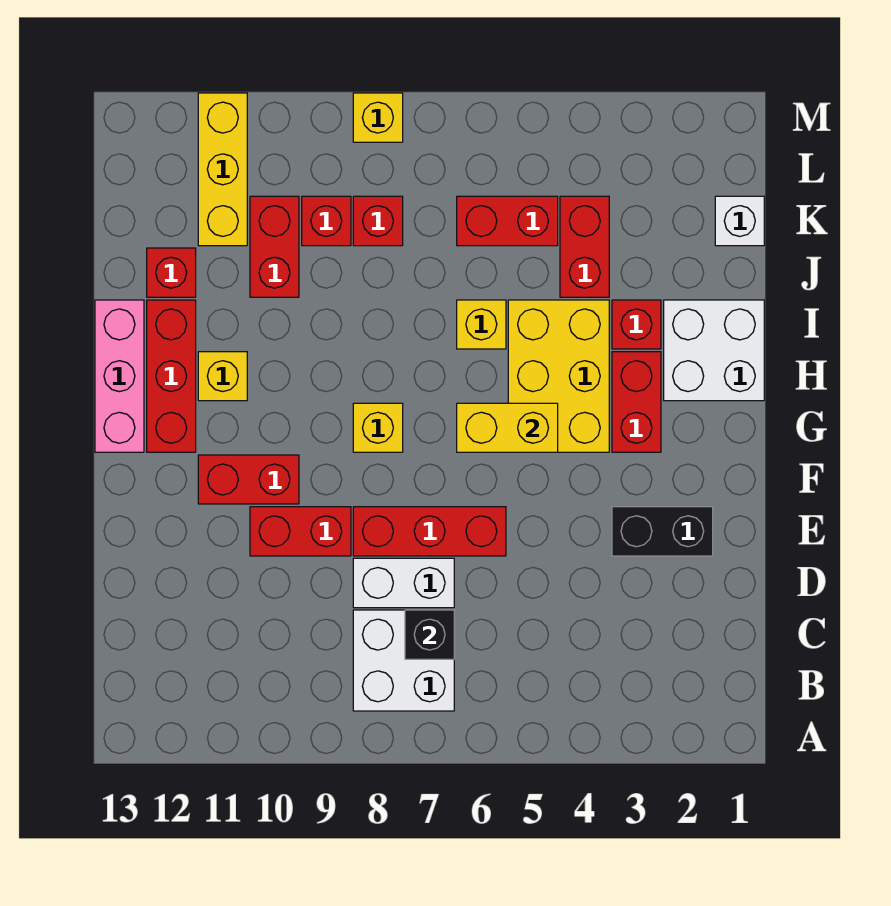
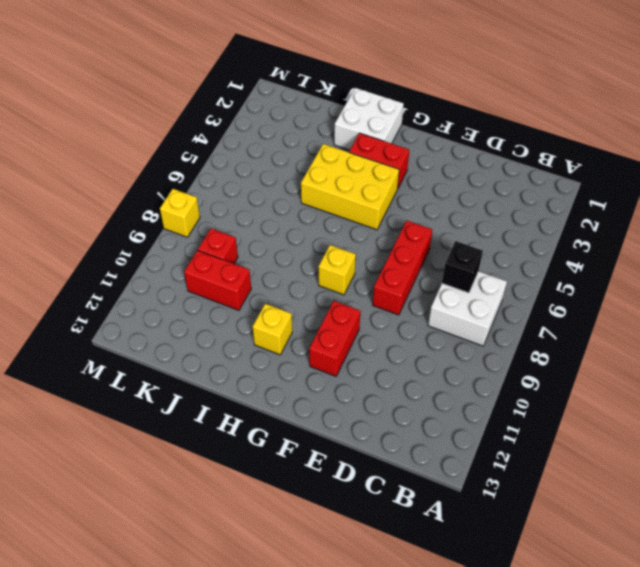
none -> white brick D7:D8 level 1
none -> black brick E2:E3 level 1
none -> red brick E9:E10 level 1

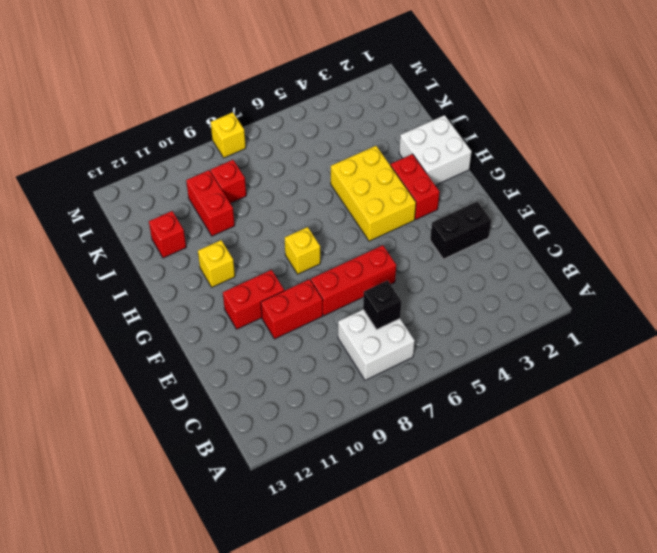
none -> white brick D7:D8 level 1
none -> red brick G12:I12 level 1
none -> pink brick G13:I13 level 1

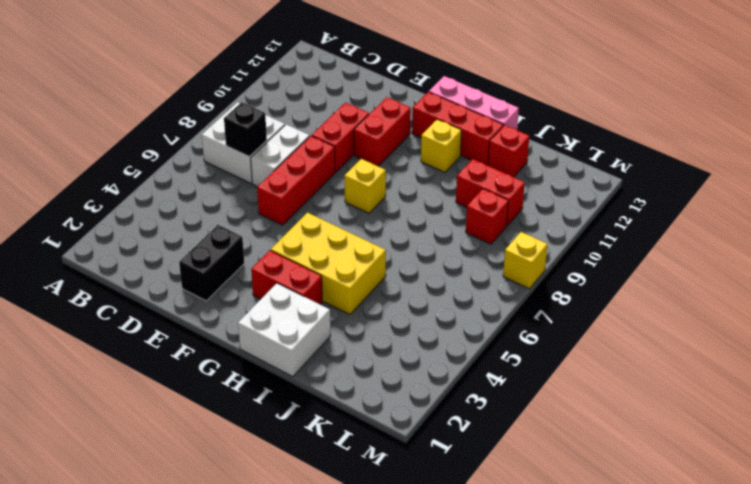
none -> red brick I3 level 1
none -> yellow brick I6 level 1
none -> red brick J4:K4 level 1

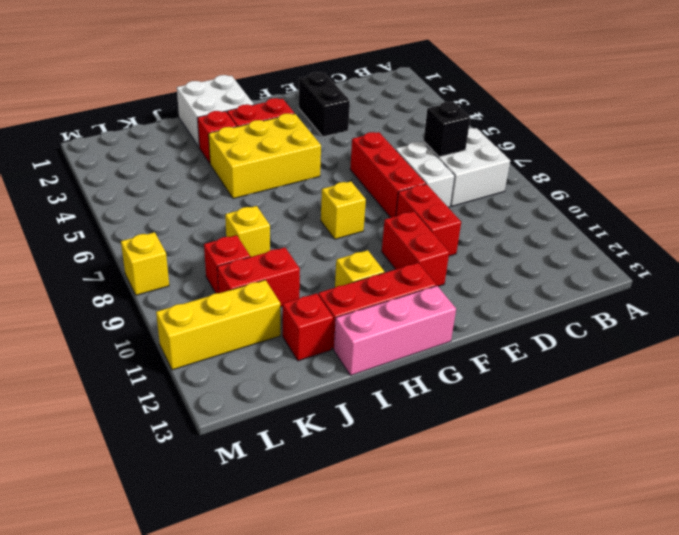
yellow brick J8 level 1 -> yellow brick I6 level 1
none -> red brick J4:K4 level 1
none -> white brick K1 level 1
none -> red brick K5:K6 level 1

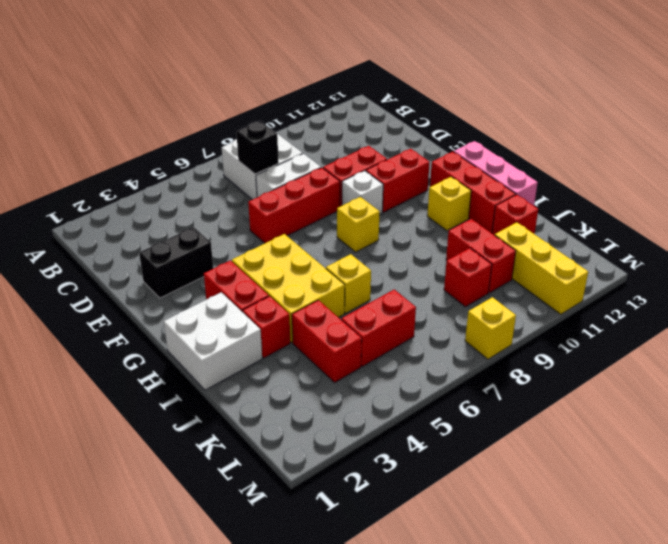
white brick F9 level 1 -> white brick K1 level 1
none -> red brick K8 level 1
none -> yellow brick G5:G6 level 2

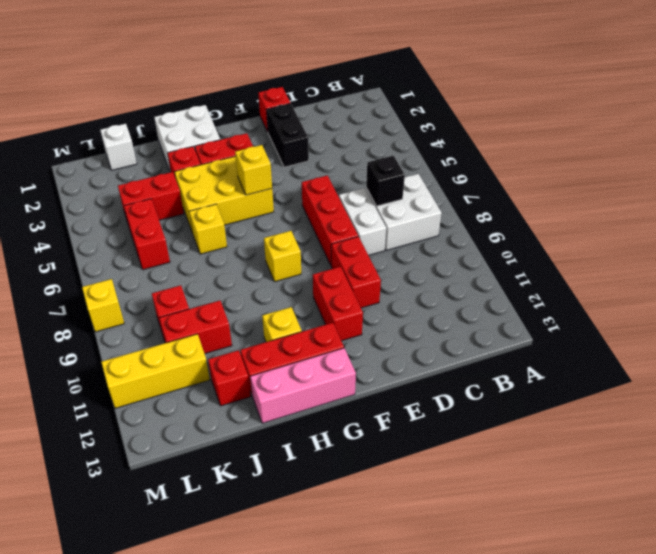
red brick E1 level 1 -> red brick K8 level 1
yellow brick G5 level 2 -> yellow brick G5:G6 level 2

